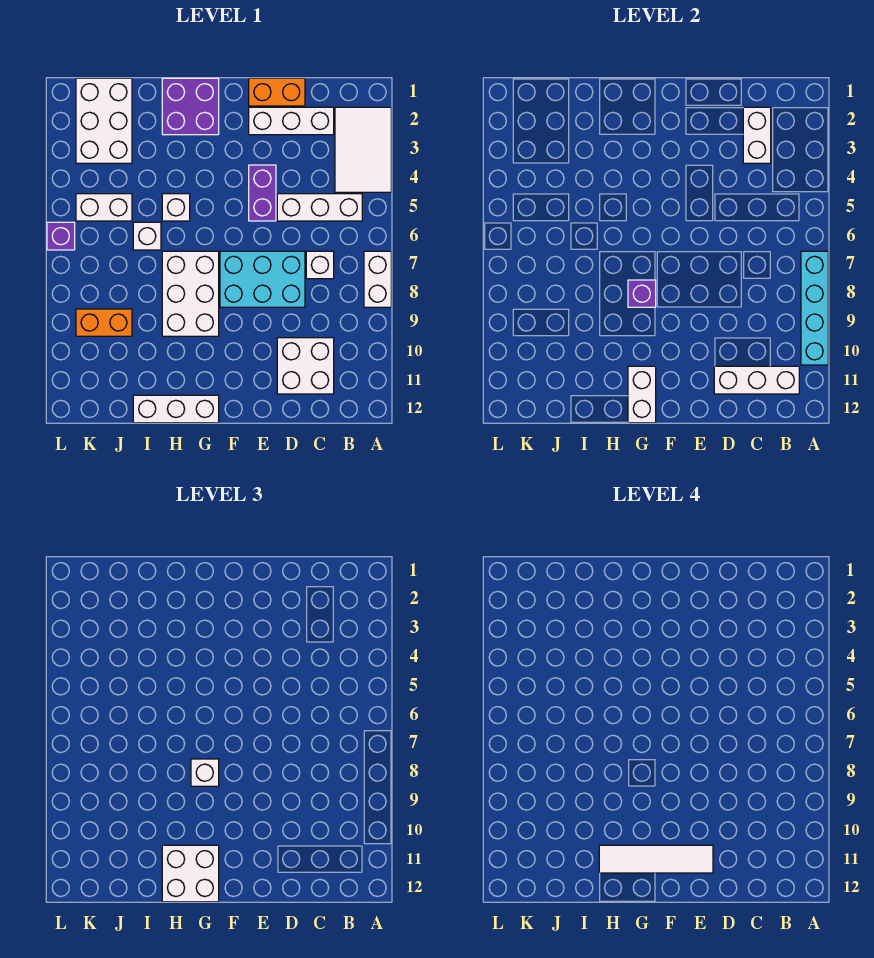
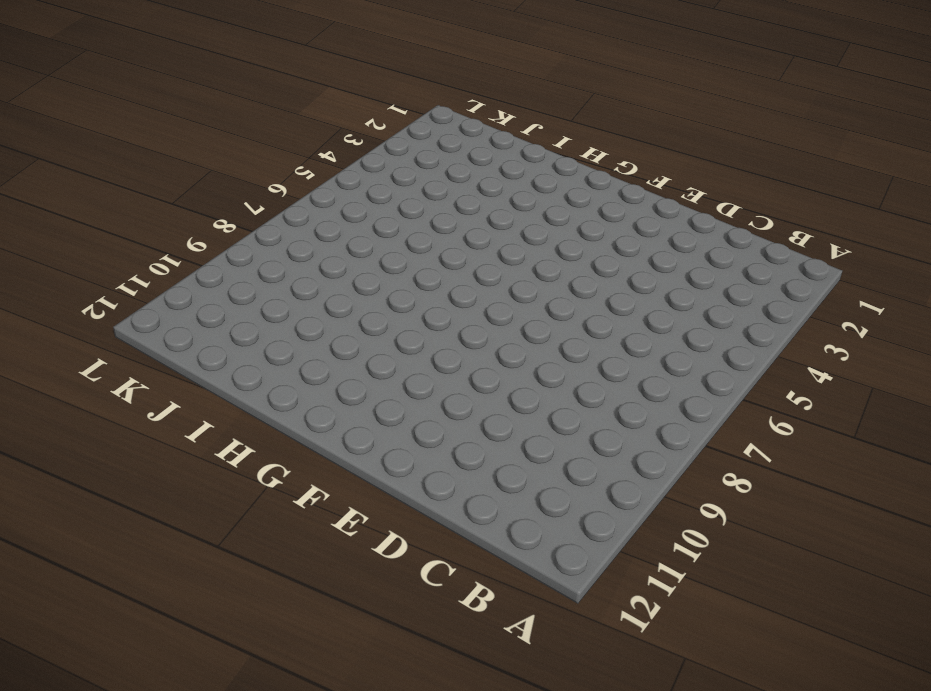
none -> white tile A2:B4 level 1
none -> white brick A7:A8 level 1
none -> white brick B5:D5 level 1

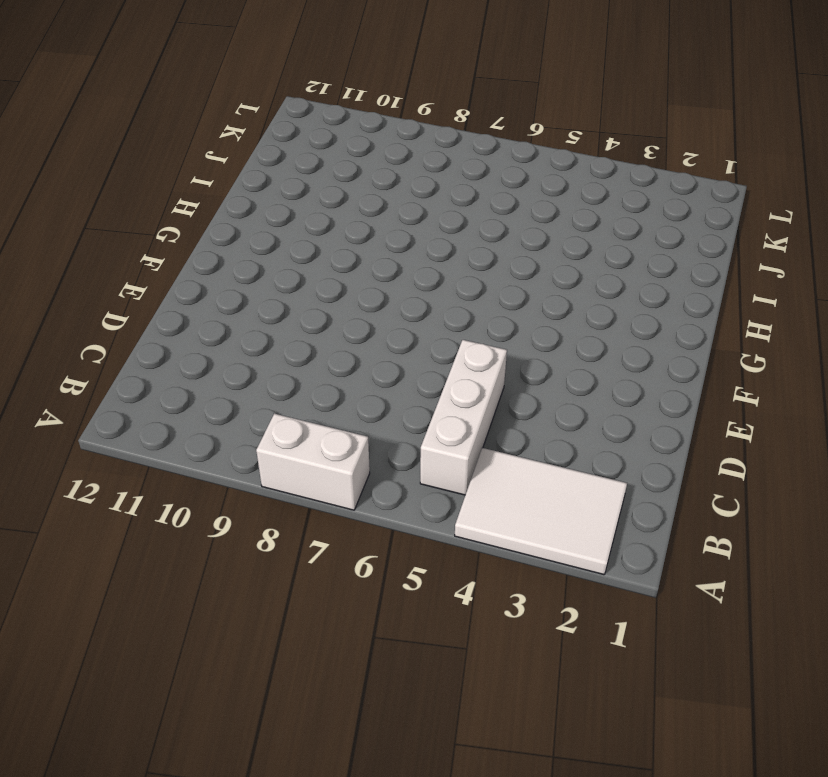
none -> white brick C2:E2 level 1
none -> white brick C7 level 1
none -> white brick C10:D11 level 1

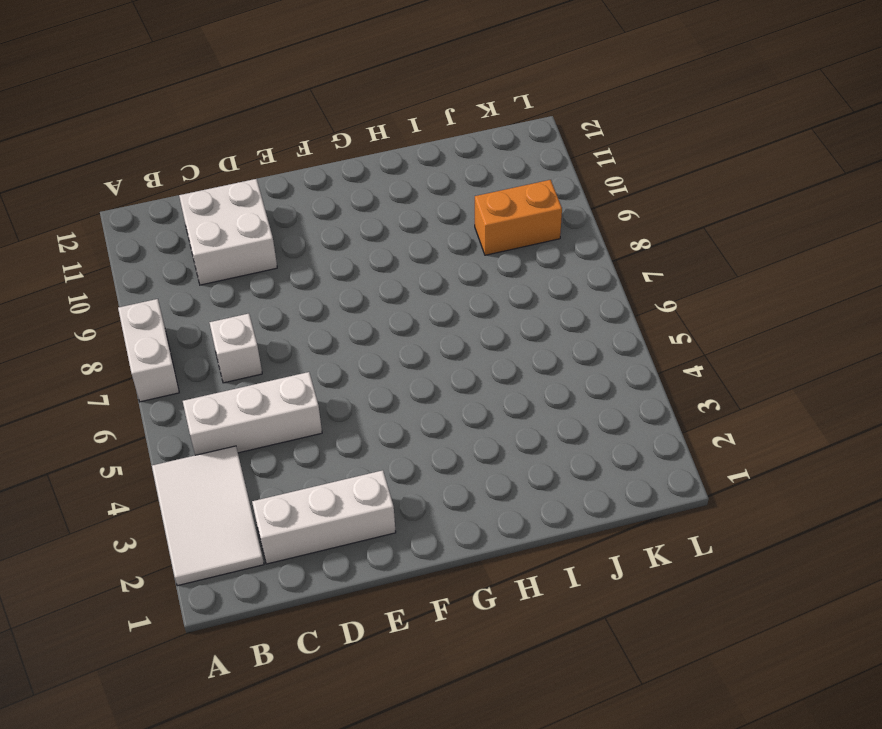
none -> orange brick D1:E1 level 1
none -> cyan brick D7:F8 level 1
none -> purple brick E4:E5 level 1

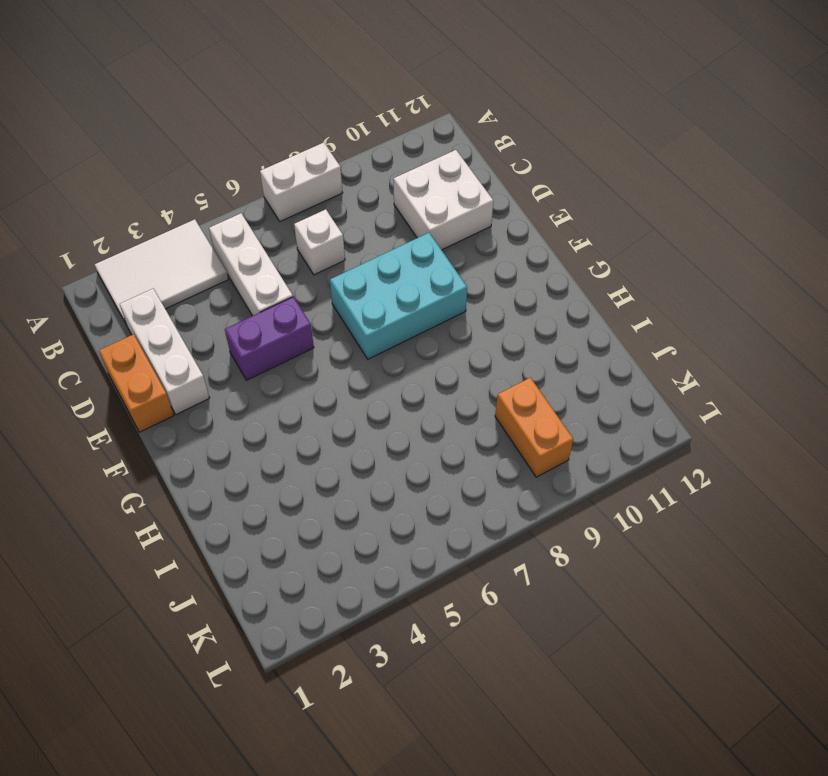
cyan brick E7:F9 level 1 -> cyan brick D7:F8 level 1
none -> purple brick G1:H2 level 1
none -> white brick G7:H9 level 1
none -> white brick G12:I12 level 1

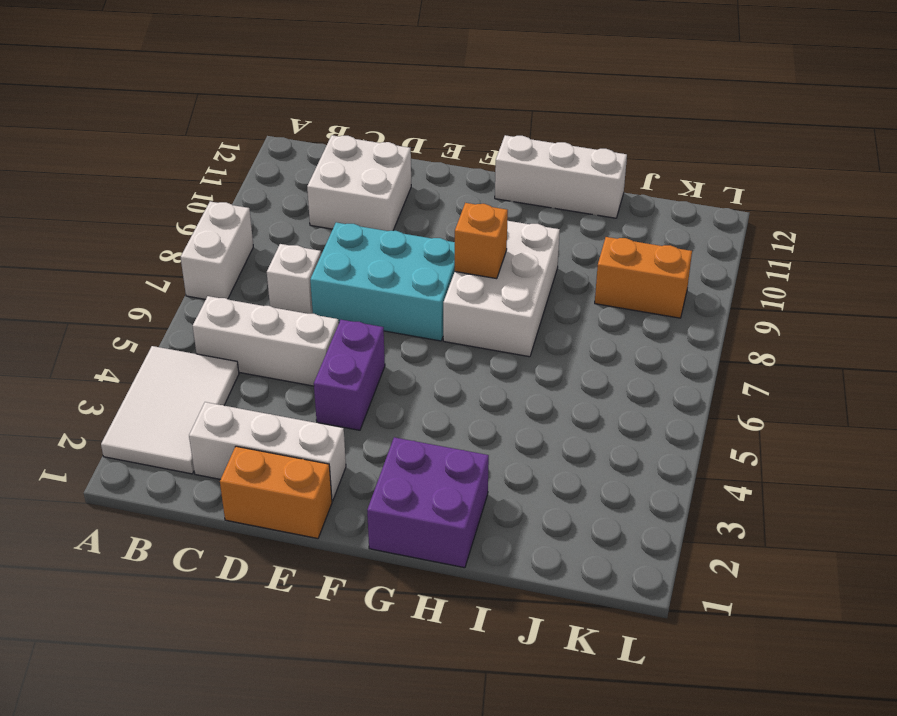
orange brick G8 level 2 -> purple brick G8 level 2
none -> white brick H5 level 1
none -> white brick I6 level 1
none -> white brick J1:K3 level 1

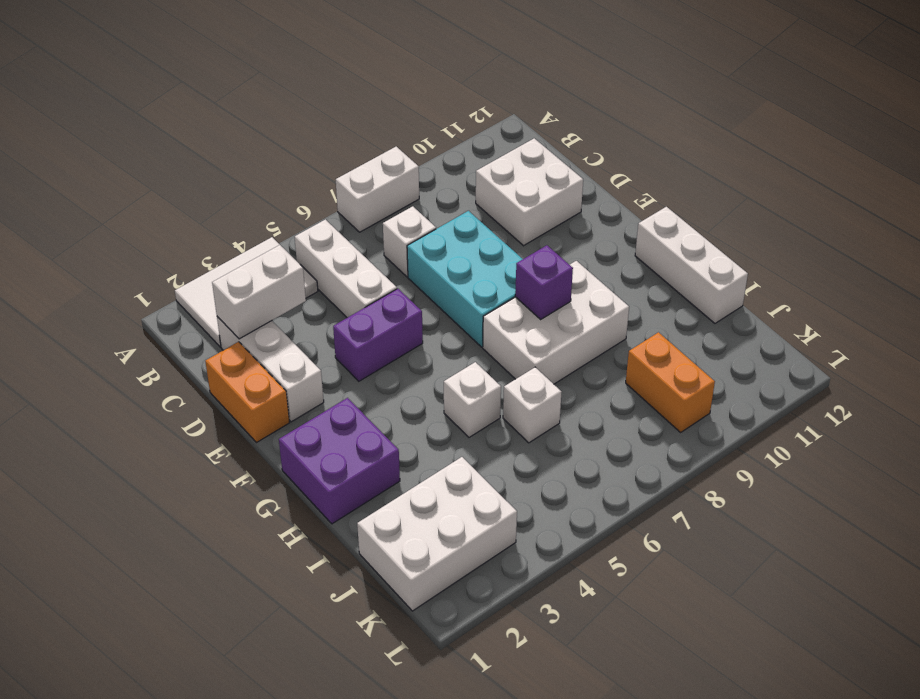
none -> white brick J5:K5 level 1
none -> purple brick L6 level 1
none -> cyan brick A7:A10 level 2

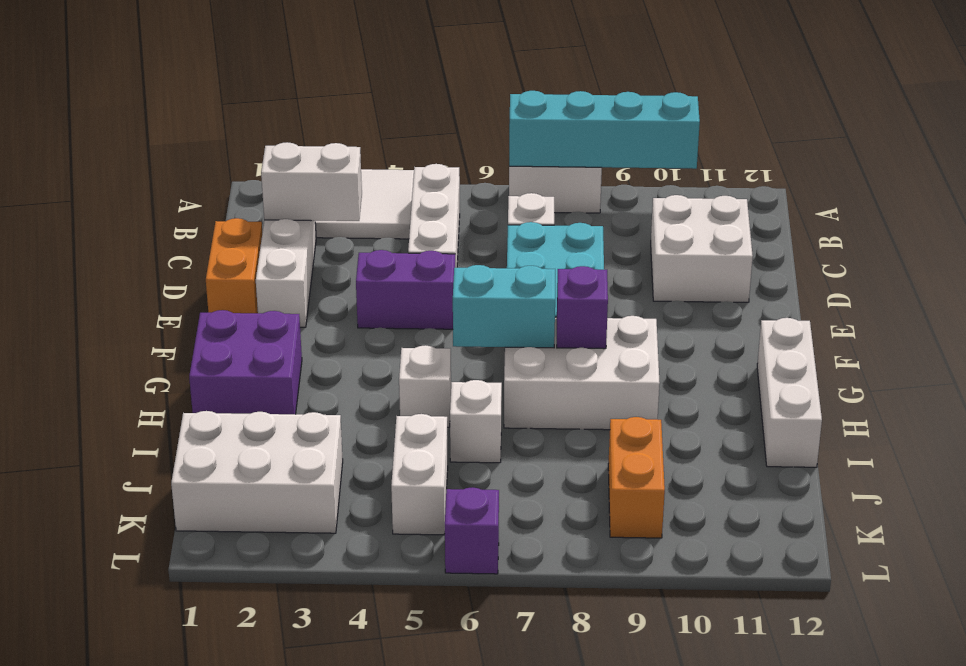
cyan brick G6:G7 level 2 -> none
none -> white brick B11:D11 level 2
none -> white brick G11:G12 level 2
none -> white brick G8 level 3

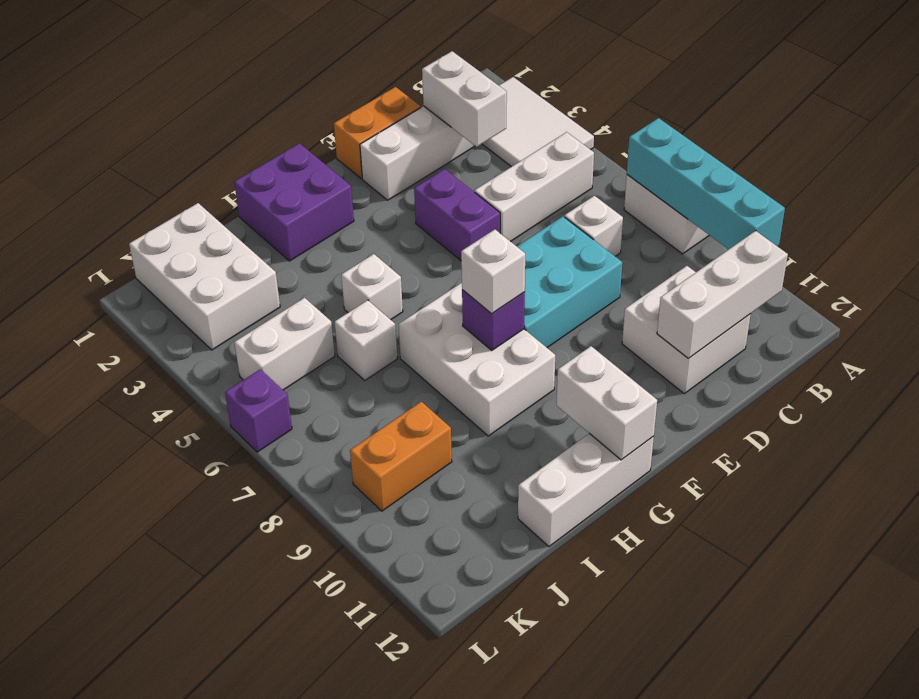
none -> white brick G11:H12 level 3
none -> white tile E11:H11 level 4

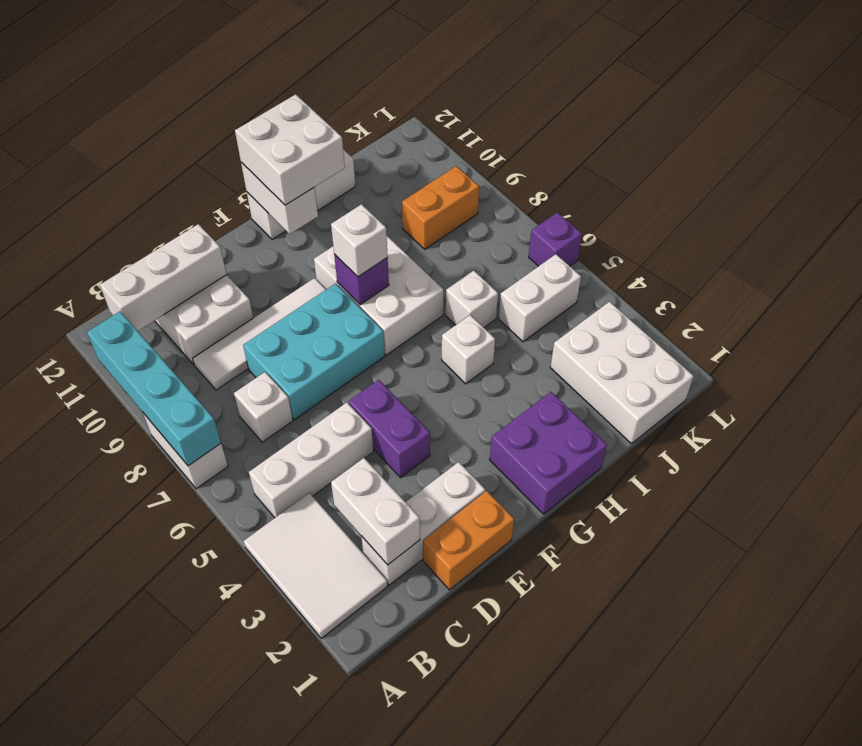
white tile C9:F9 level 1 -> white tile E11:H11 level 4

